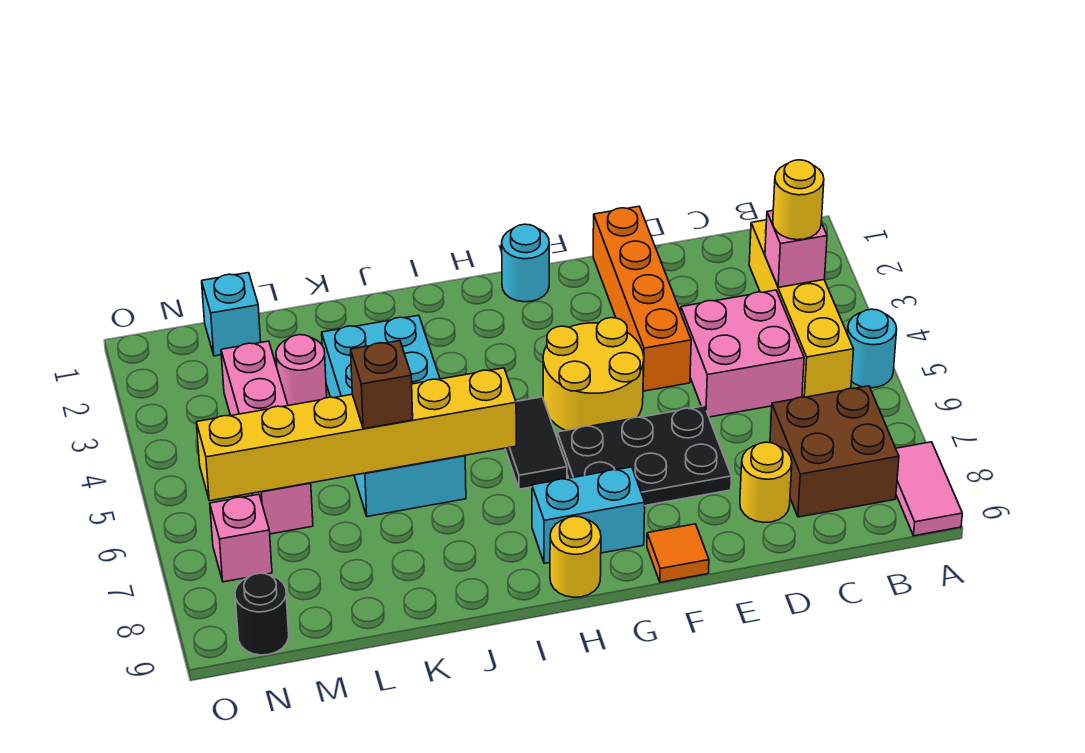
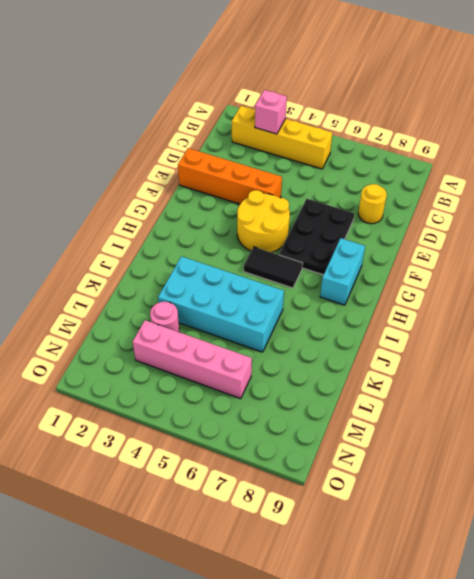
none -> cyan round brick A5 level 1
none -> pink tile A8:A9 level 1
none -> brown brick B7:C8 level 1

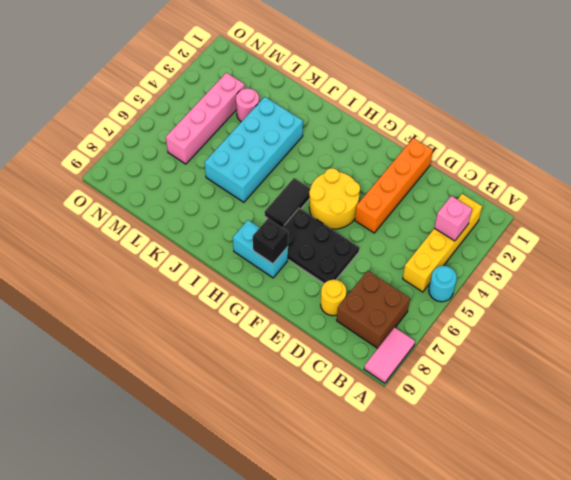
black brick G8 level 2 -> none
none -> pink brick C4:D5 level 1
none -> orange tile F9 level 1
none -> cyan round brick G1 level 1

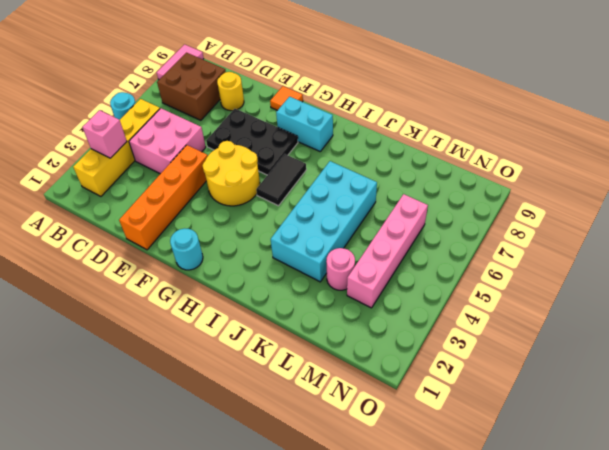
none -> yellow round brick H9 level 1
none -> cyan brick M1 level 1
none -> pink brick N7 level 1

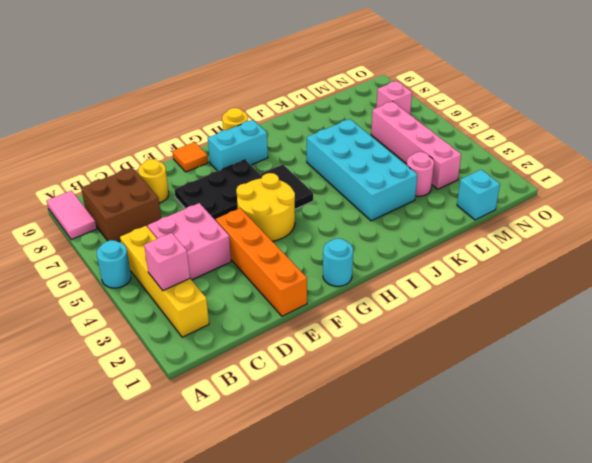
none -> black round brick N9 level 1
none -> yellow brick I6:N6 level 2
none -> yellow round brick B3 level 3

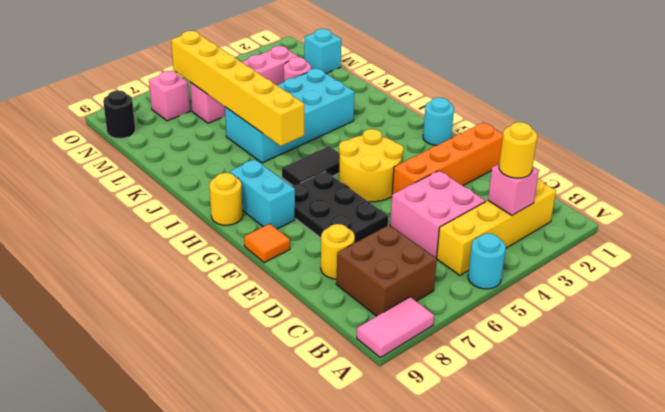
none -> brown brick K6 level 3

